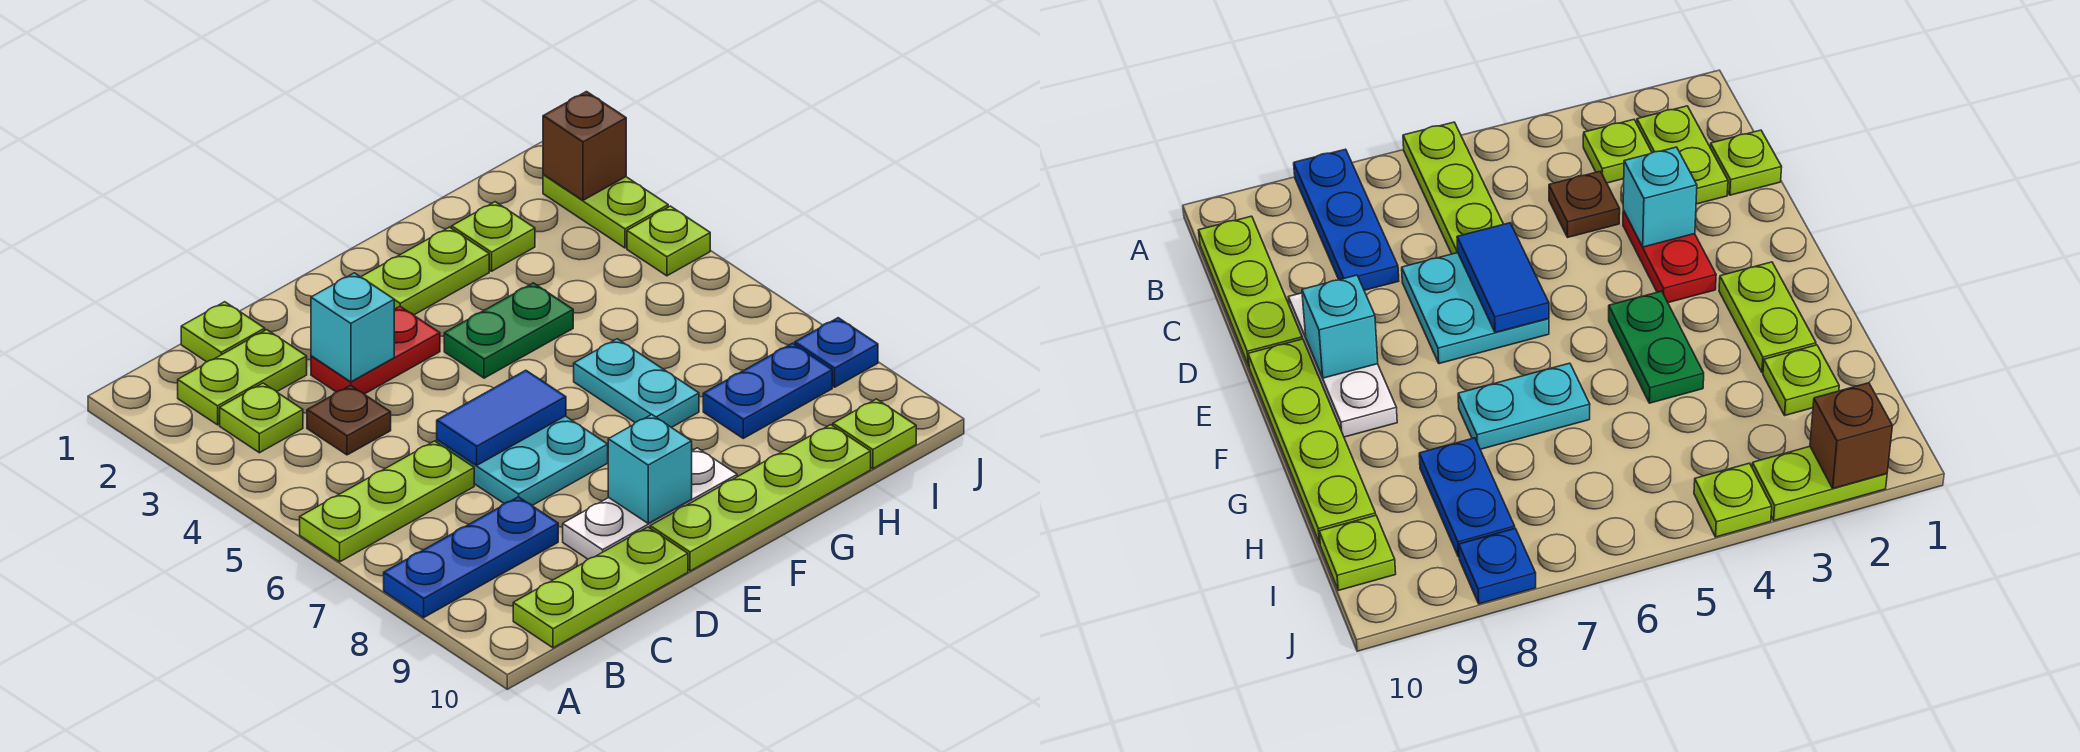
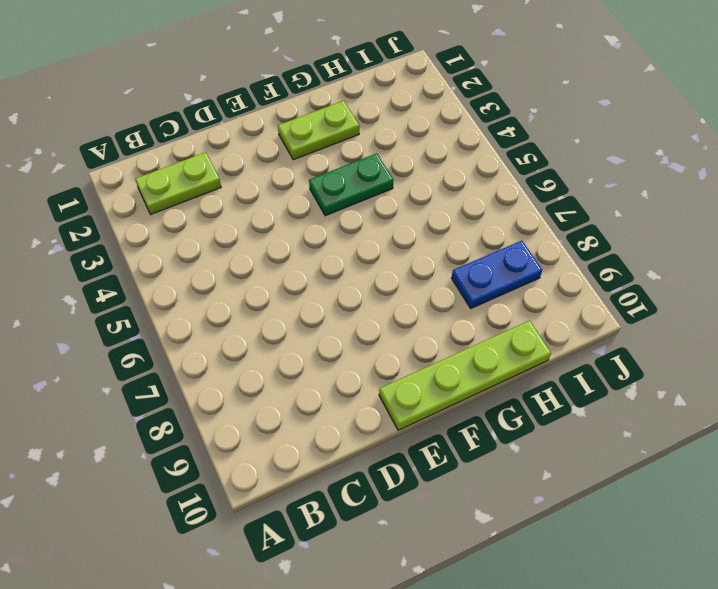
none -> lime plate A6:C6 level 1
none -> blue plate A8:C8 level 1
none -> lime plate B3 level 1

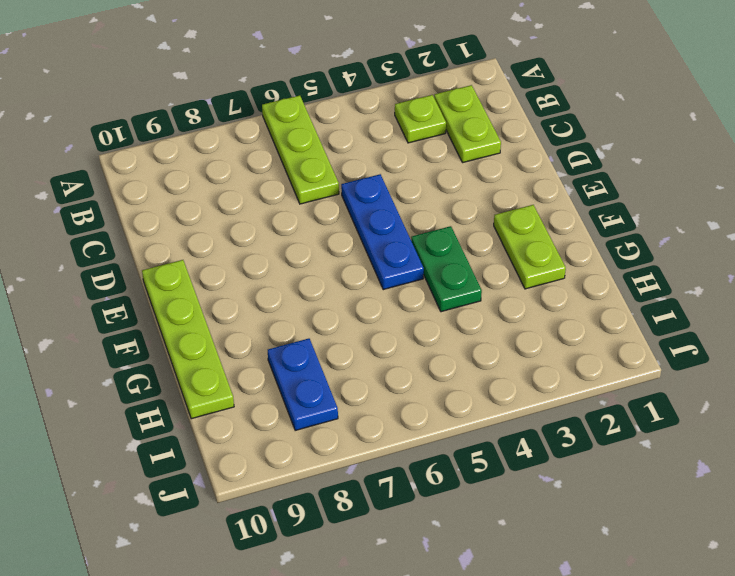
blue plate D5:F5 level 1 -> blue plate A8:C8 level 1
none -> lime plate B10:D10 level 1
none -> lime plate C1 level 1
none -> brown plate C4 level 1

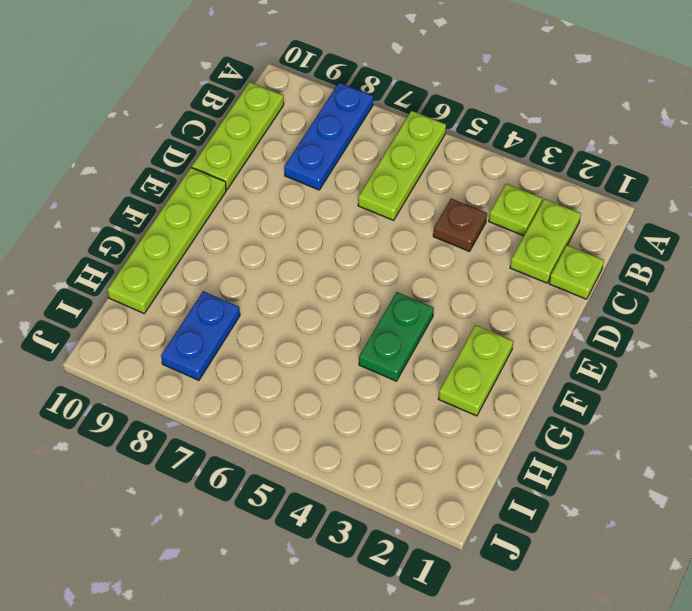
none -> red plate D3:E3 level 1
none -> cyan plate D6:E7 level 1
none -> white plate D9:F9 level 1

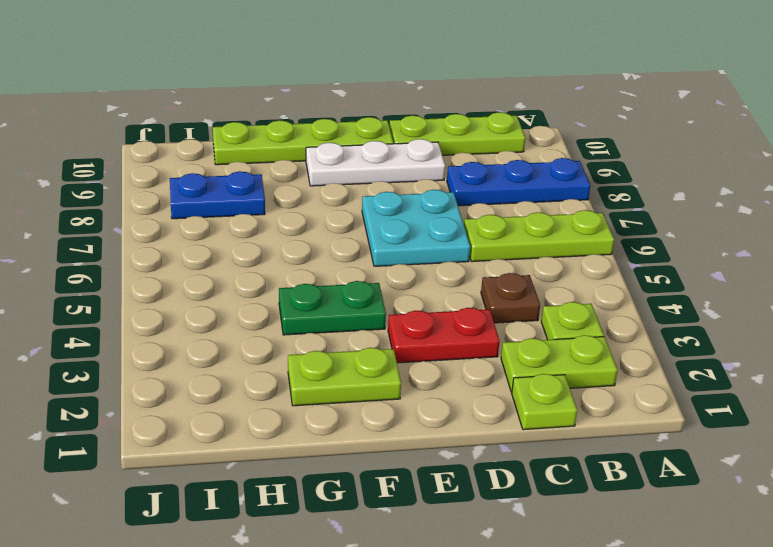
none -> cyan plate G6:G7 level 1
none -> lime plate H2 level 1
none -> lime plate I10 level 1

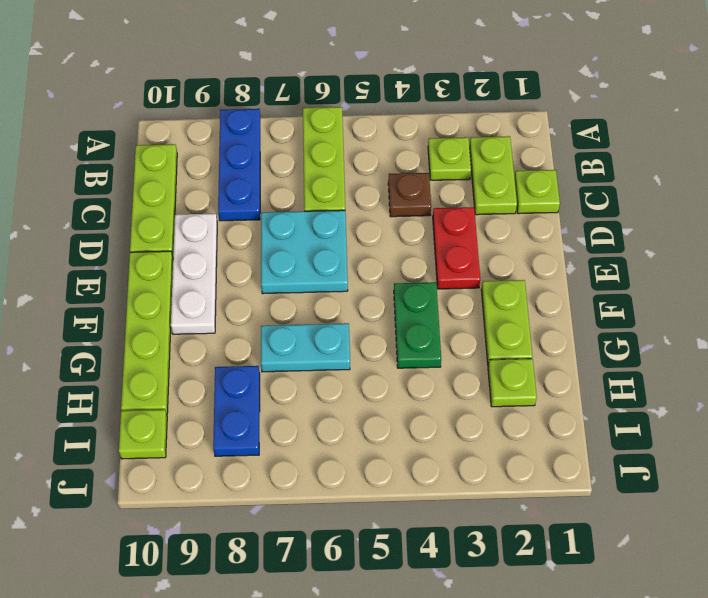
none -> lime plate J2:J3 level 1
none -> lime plate J4 level 1
none -> blue plate J8 level 1

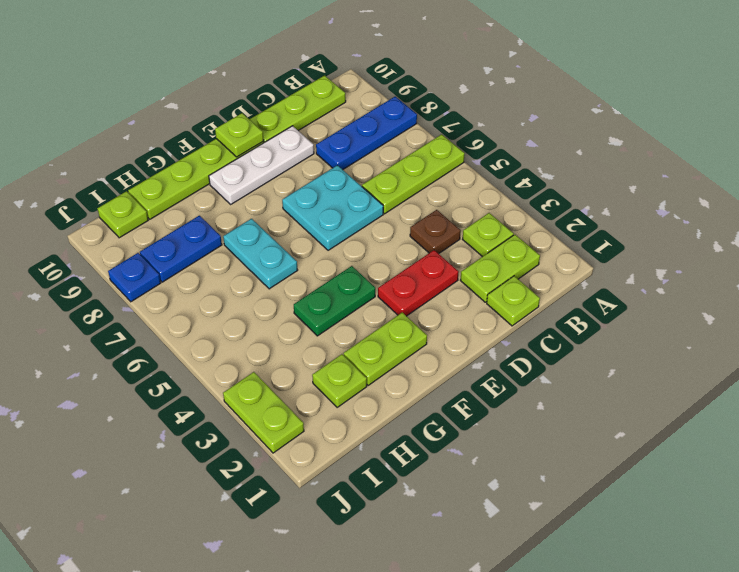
lime plate E10 level 2 -> lime plate J4 level 1
none -> cyan brick D3 level 2
none -> blue tile D6:E6 level 2
none -> cyan brick E9 level 2

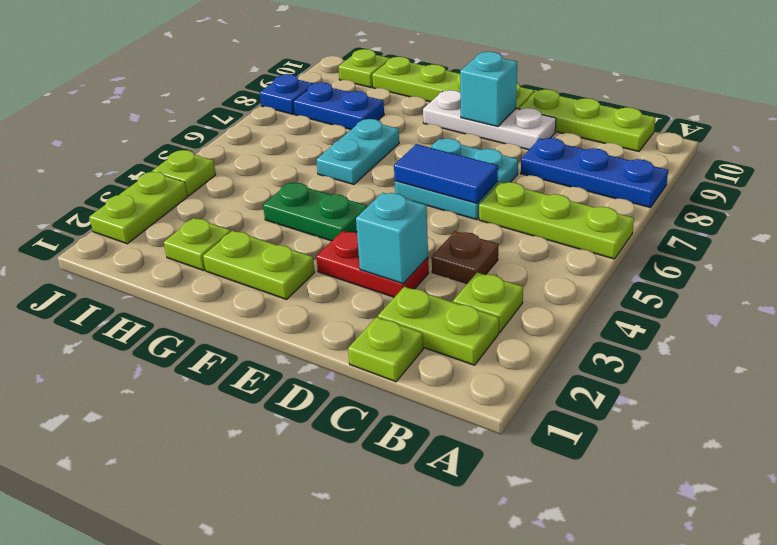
none -> brown brick J2 level 2

